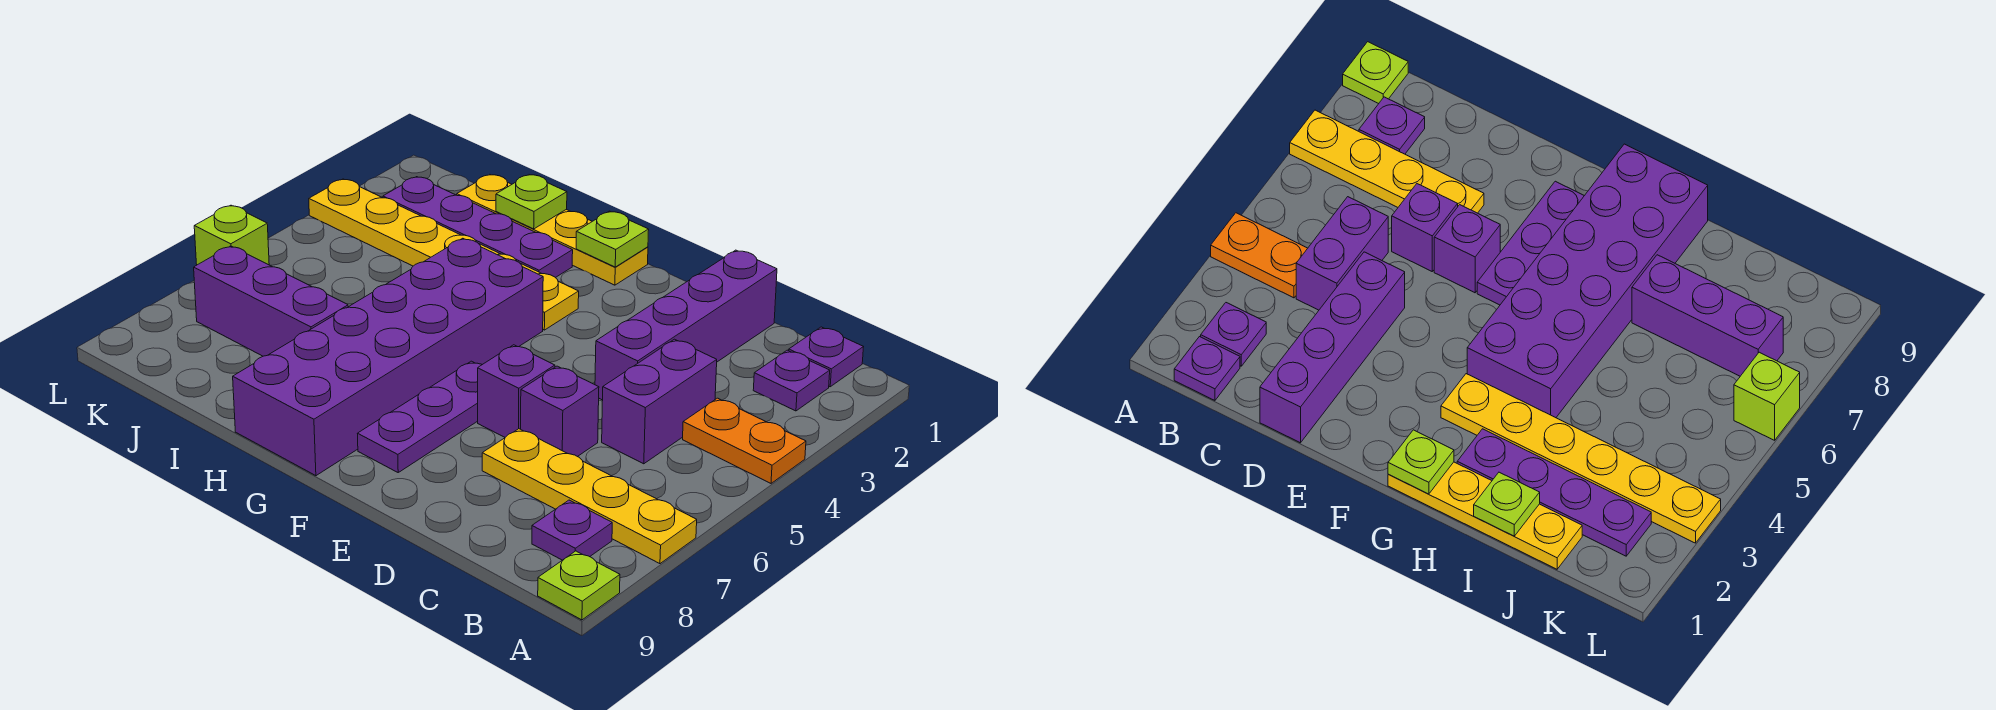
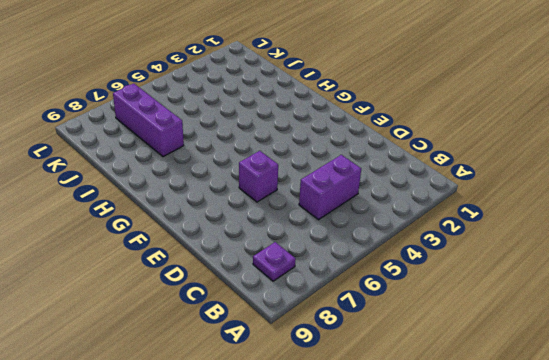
none -> orange plate A4:B4 level 1
none -> yellow plate A7:D7 level 1
none -> lime plate A9 level 1

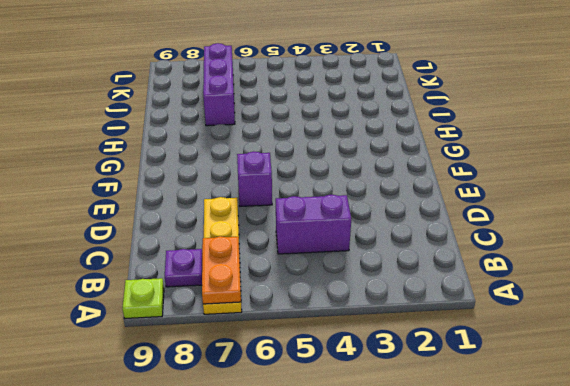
orange plate A7:B7 level 2 -> orange plate A4:B4 level 1
none -> purple plate B1 level 1
none -> purple plate B2 level 1
none -> purple brick D1:D4 level 1

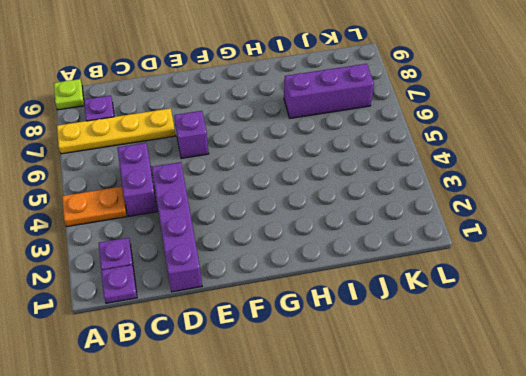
none -> purple brick D6 level 1
none -> purple plate F6:F8 level 1
none -> yellow plate G1:J1 level 1

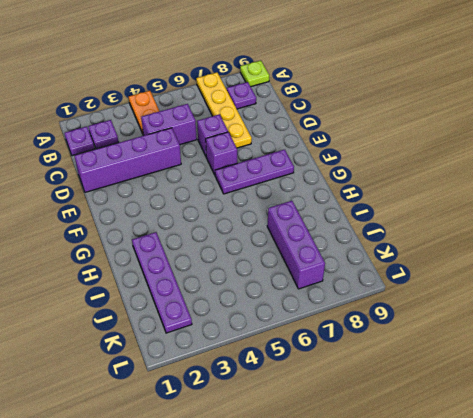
none -> yellow plate G1:J1 level 1
none -> yellow plate G3:L3 level 1
none -> purple brick G4:H9 level 1

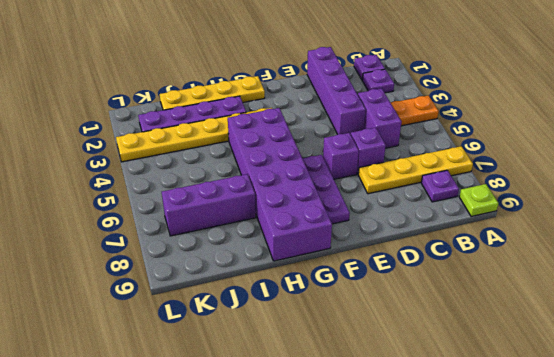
none -> lime brick L6 level 1
none -> lime plate G1 level 2
none -> lime plate I1 level 2

